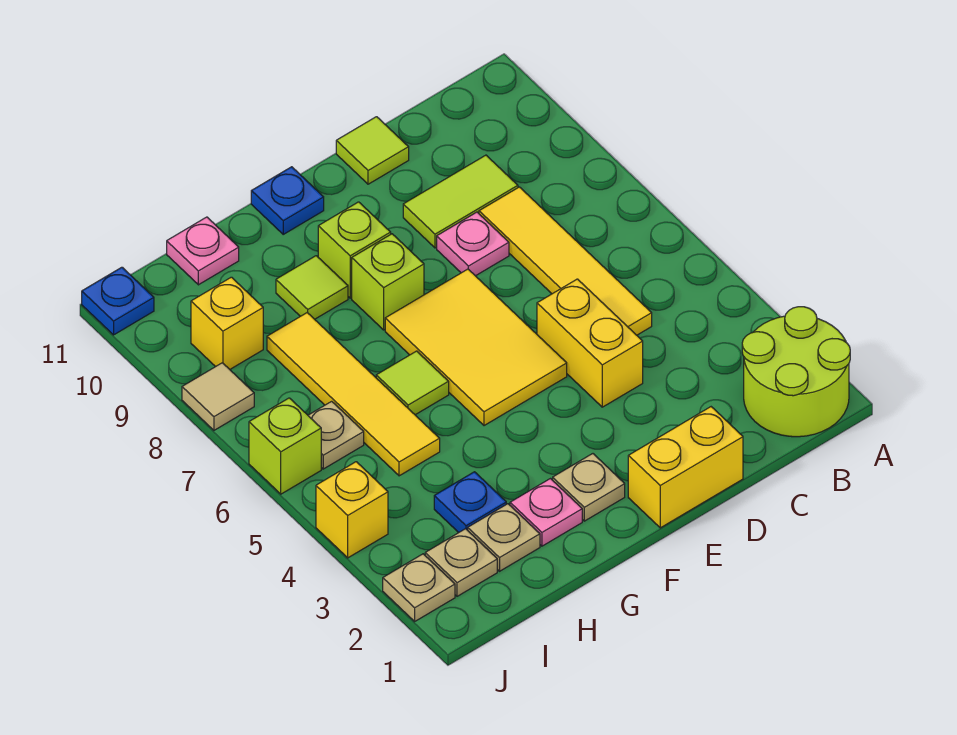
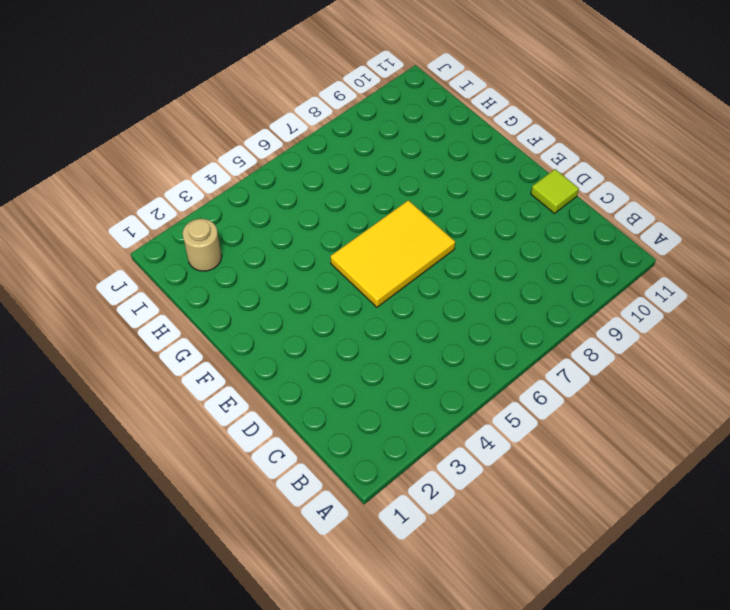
tan round brick I2 level 1 -> tan plate I2 level 1
none -> lime round brick A1:B2 level 1
none -> yellow tile C5:C8 level 1
none -> lime tile C9:D9 level 1

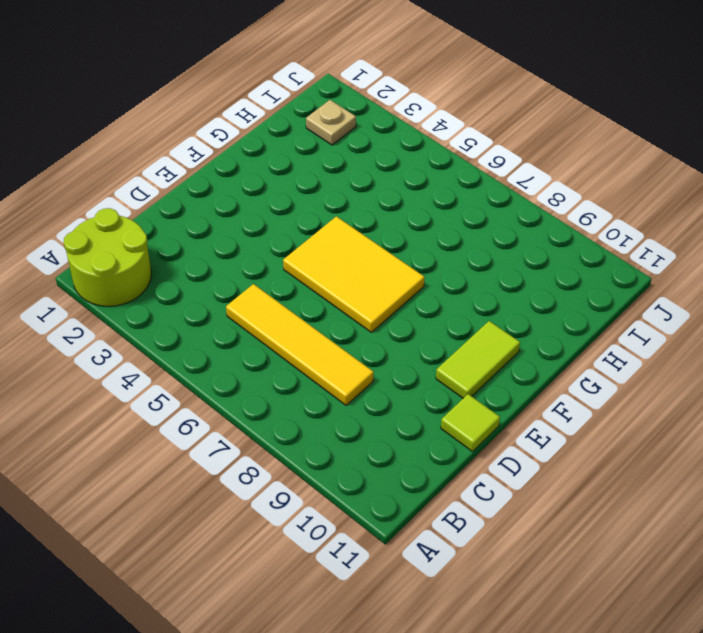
lime tile E10:F10 level 1 -> lime tile C9:D9 level 1
none -> yellow brick D1:E1 level 1
none -> yellow brick D4:D5 level 1
none -> pink plate D8 level 1

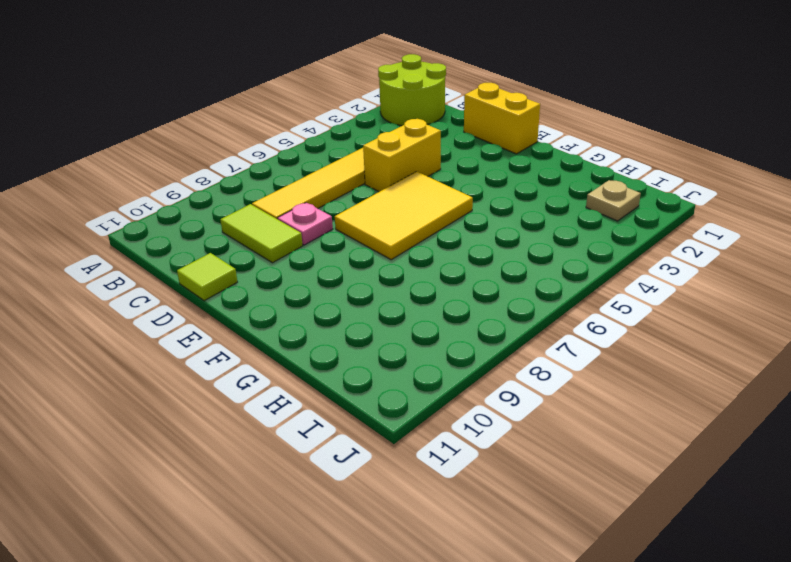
none -> tan plate F2 level 1
none -> lime brick F8 level 1
none -> lime brick F9 level 1

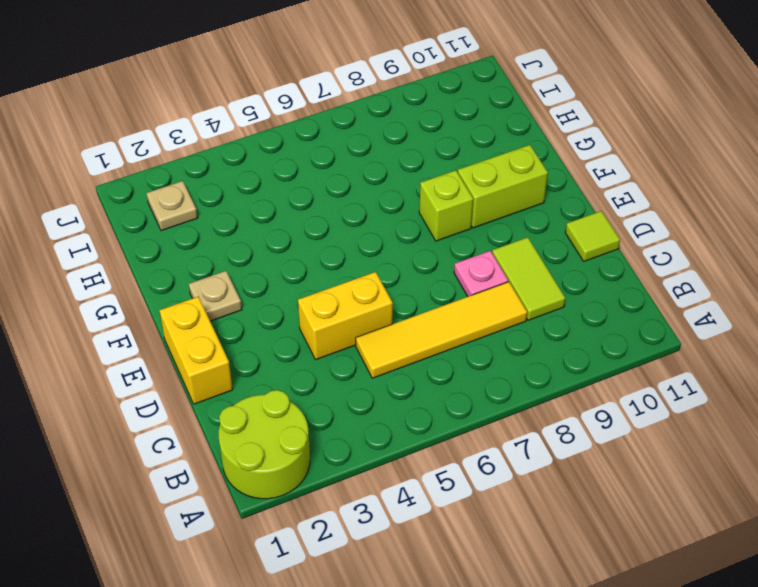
lime brick F9:F10 level 1 -> lime brick F9 level 1
none -> yellow tile E5:F7 level 1
none -> blue plate F11 level 1
none -> pink plate G2 level 1

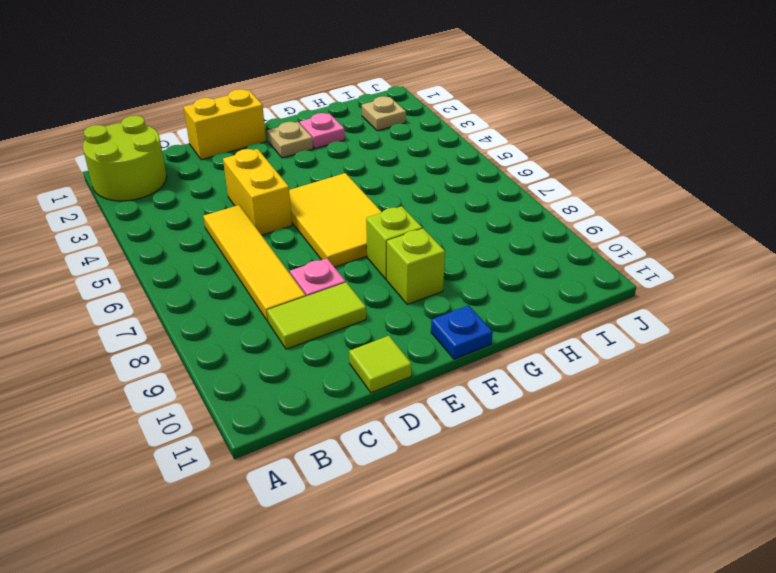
none -> lime tile G6 level 1
none -> lime tile G9 level 1
none -> tan plate H2 level 1

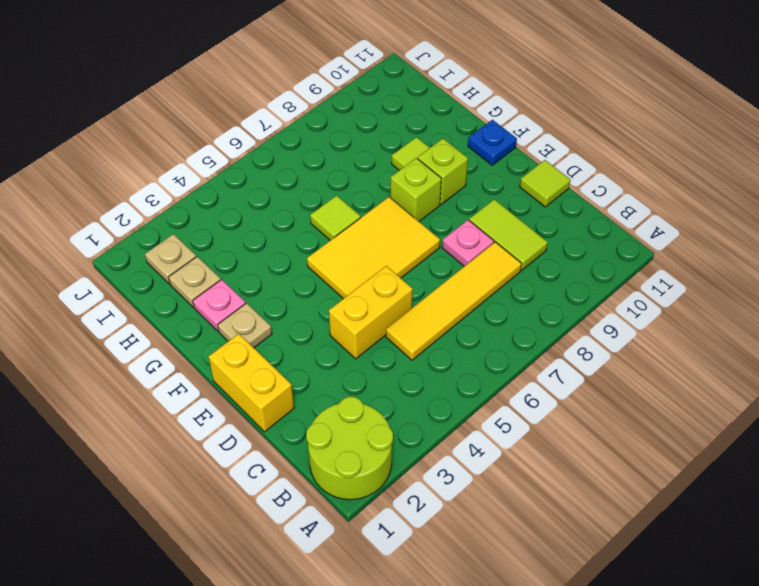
none -> blue plate H3 level 1
none -> yellow tile H5:H8 level 1
none -> pink plate H11 level 1

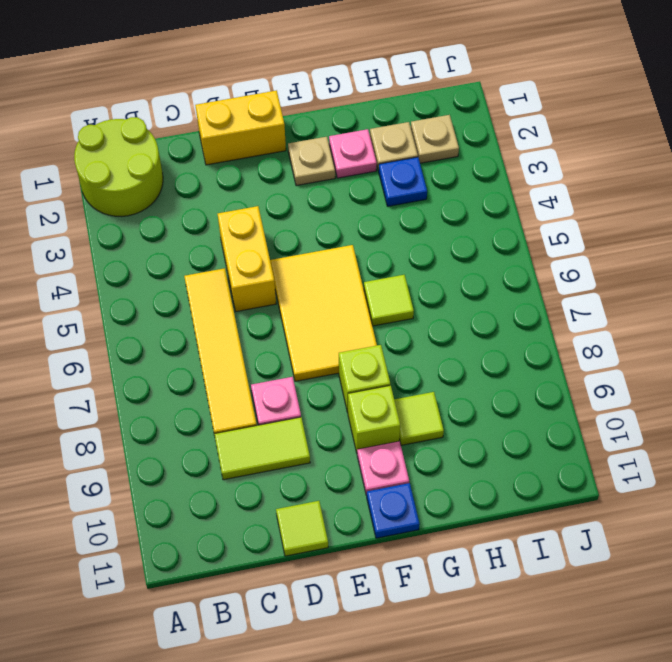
pink plate F10 level 1 -> pink plate H11 level 1
none -> yellow tile H5:H8 level 1
none -> tan plate I6 level 1
none -> yellow brick I9 level 1

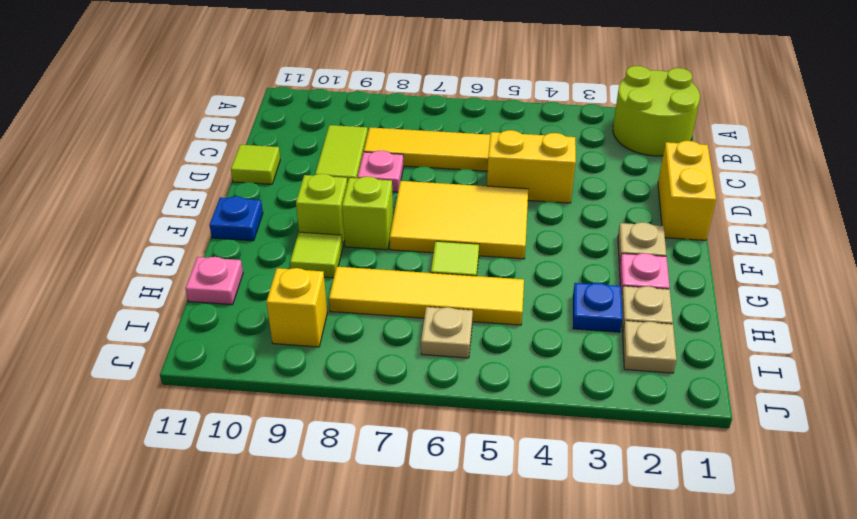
none -> tan plate J2 level 1
none -> yellow brick J4 level 1
none -> lime brick J6 level 1

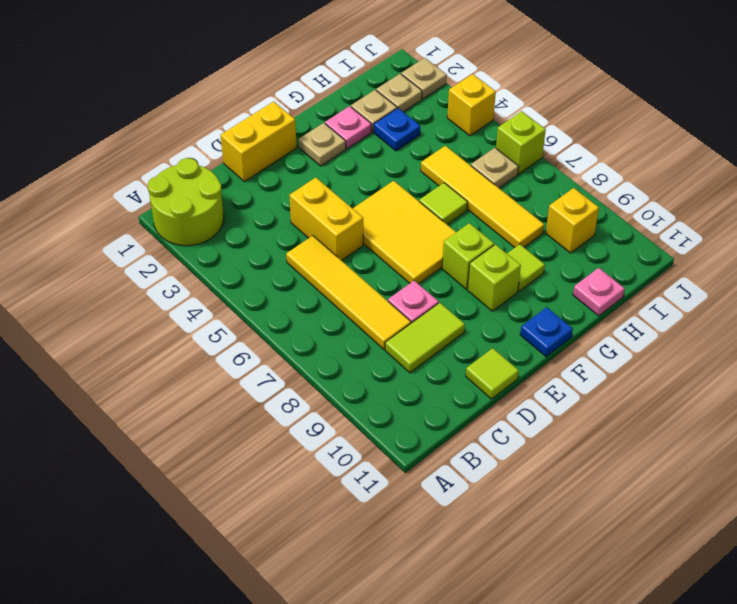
none -> tan tile J8 level 1
none -> blue plate J11 level 1

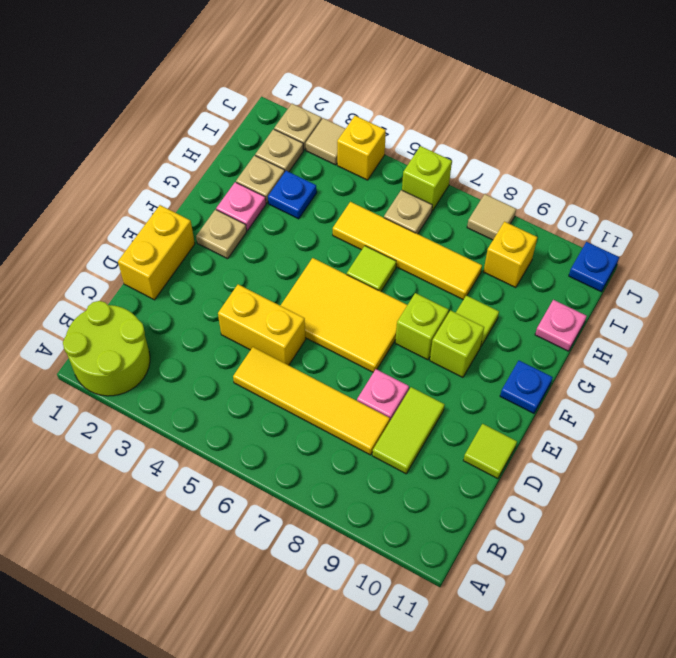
tan tile J3 level 1 -> none

